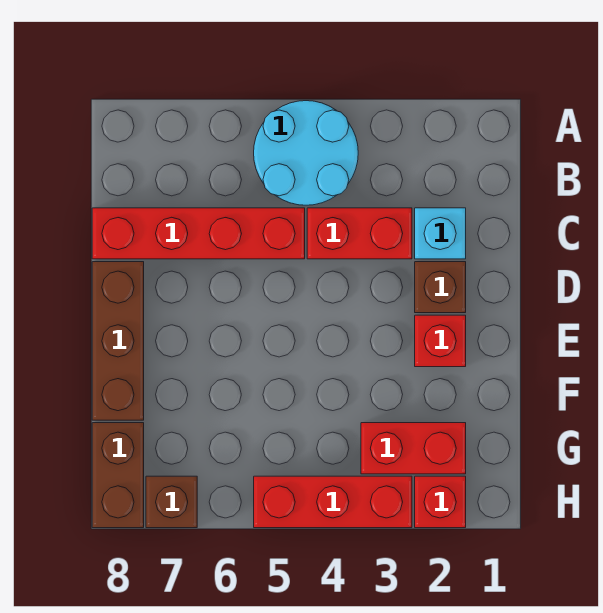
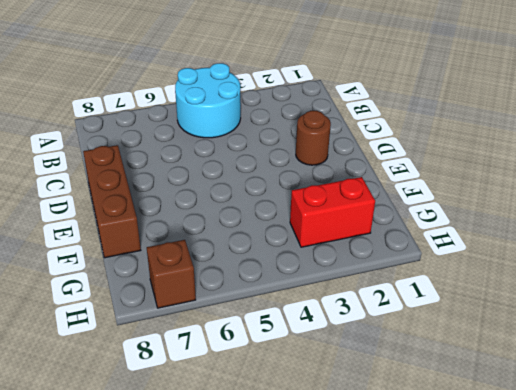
brown round brick D2 level 1 -> brown brick D2 level 1
none -> cyan brick C2 level 1
none -> red brick C3:C4 level 1
none -> red brick C5:C8 level 1

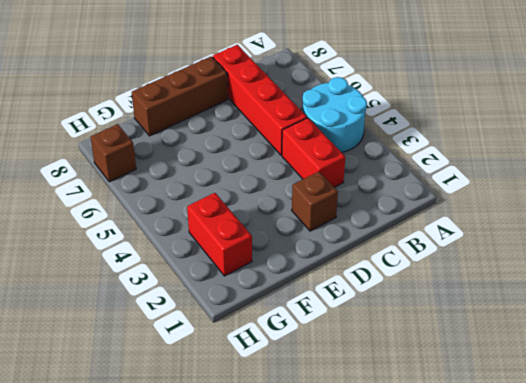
none -> cyan brick C2 level 1
none -> red brick E2 level 1
none -> brown brick G8:H8 level 1

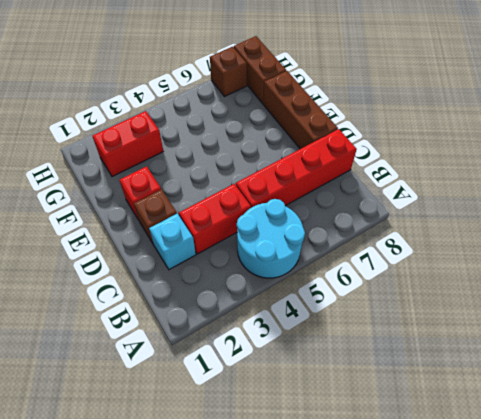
none -> red brick H2 level 1
none -> red brick H3:H5 level 1

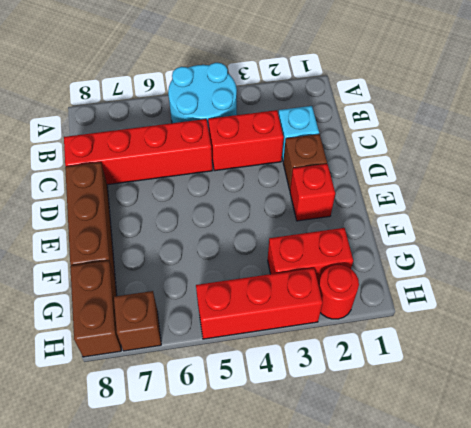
red round brick H2 level 1 -> red brick H2 level 1

